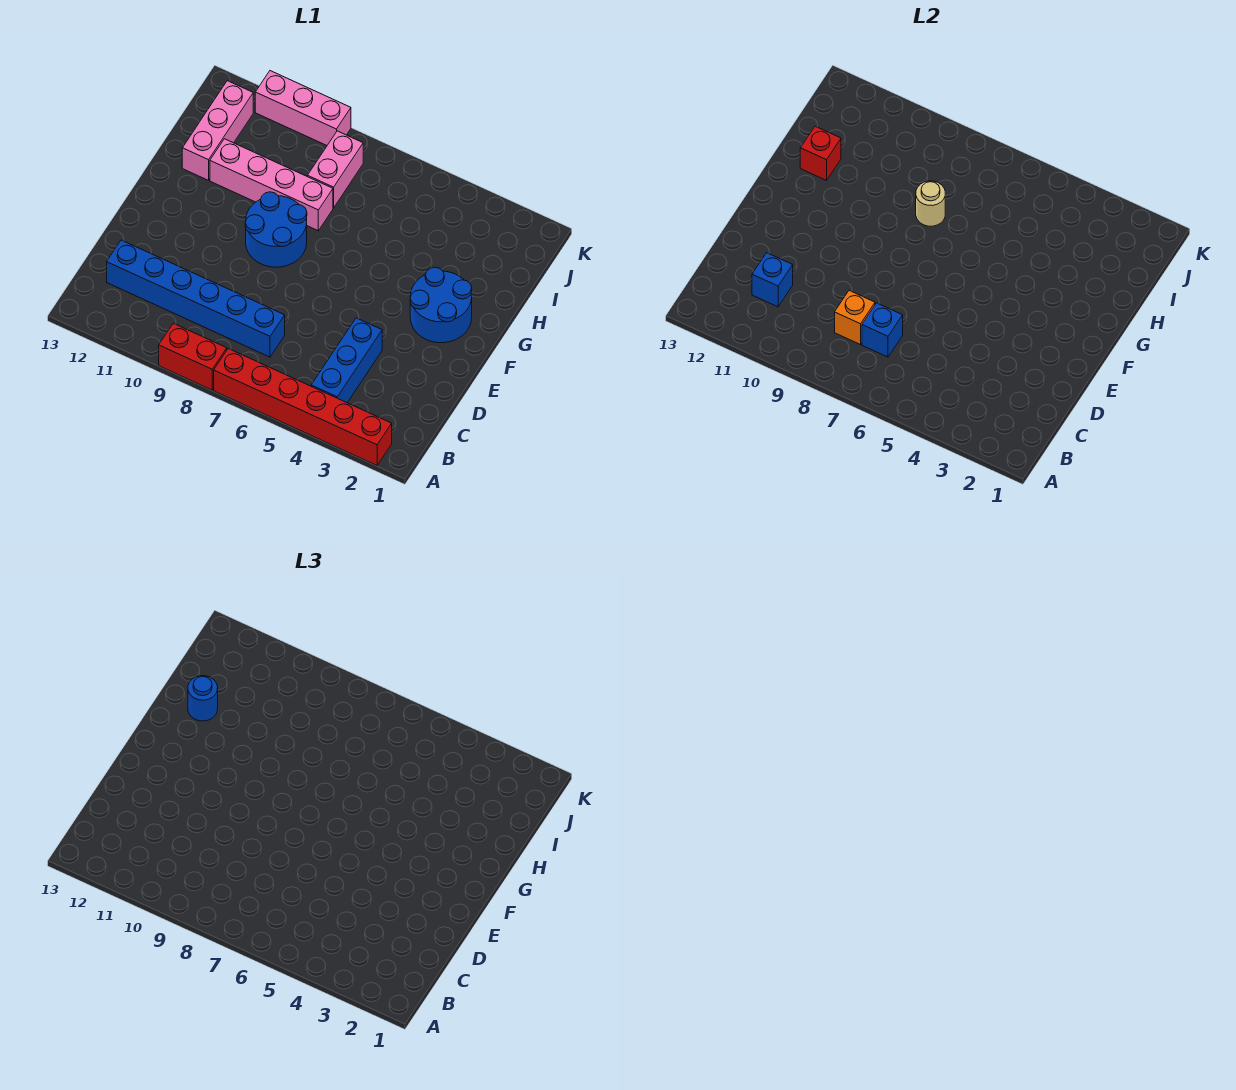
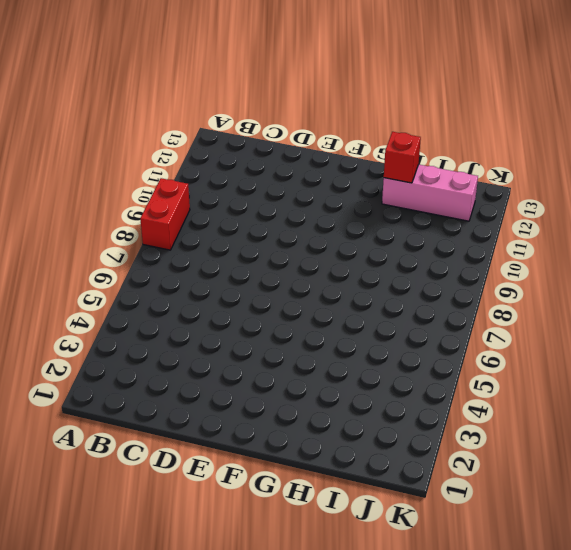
none -> red brick A2:A7 level 1
none -> blue brick B4:D4 level 1
none -> blue brick C7:C12 level 1

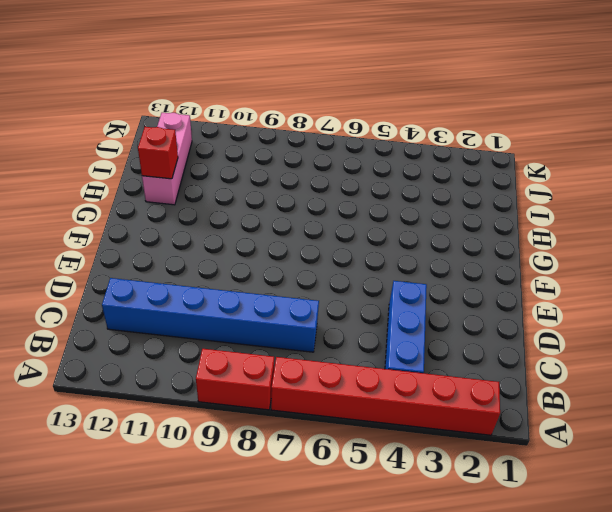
none -> blue round brick F2:G3 level 1
none -> blue round brick F8:G9 level 1
none -> pink brick H8:H11 level 1

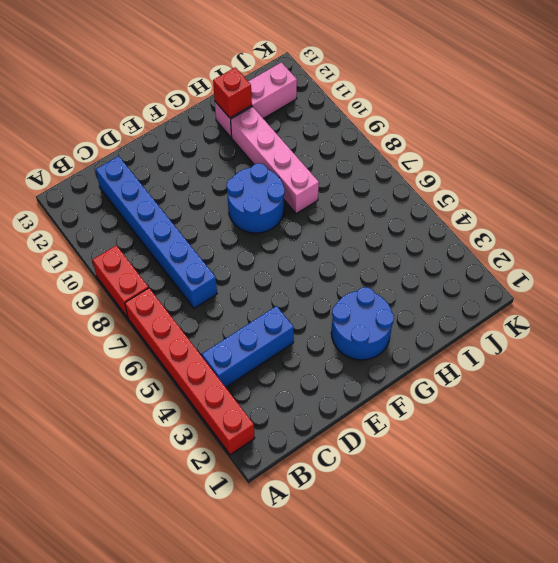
none -> pink brick I8:J8 level 1
none -> pink brick K9:K11 level 1
none -> blue brick C7 level 2

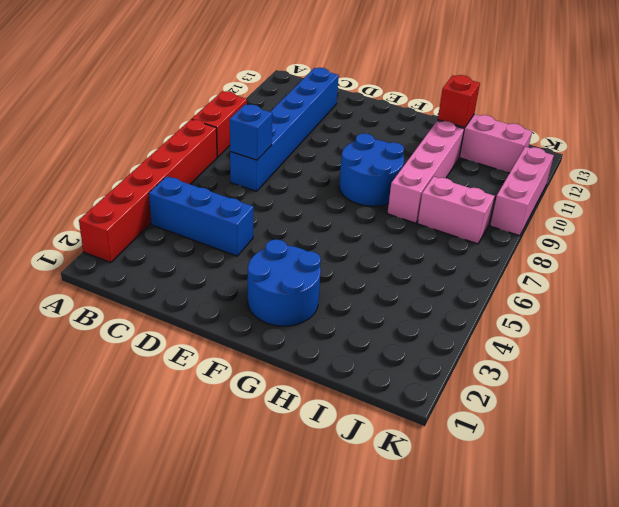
none -> orange brick C8 level 2
none -> blue brick C11 level 2
none -> tan round brick H8 level 2

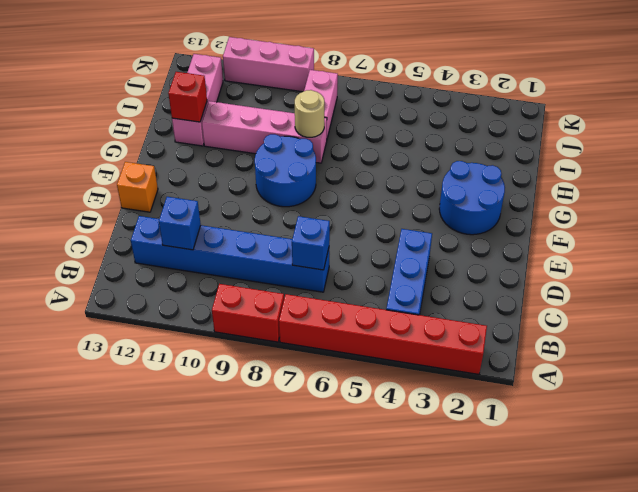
orange brick E13 level 1 -> orange brick C8 level 2
none -> blue round brick H12 level 3

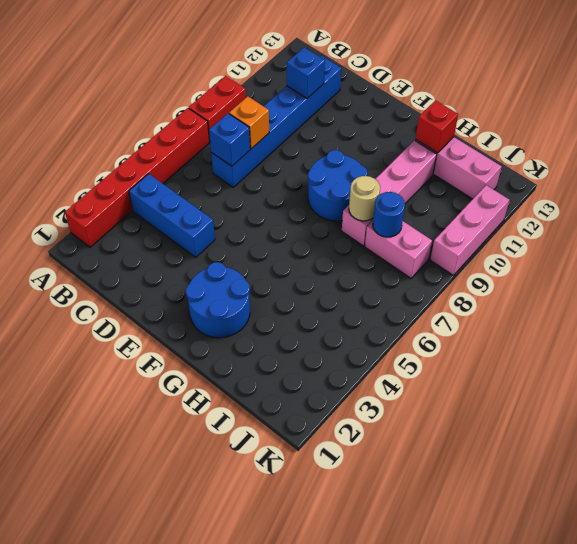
blue round brick I8 level 2 -> blue round brick H12 level 3

